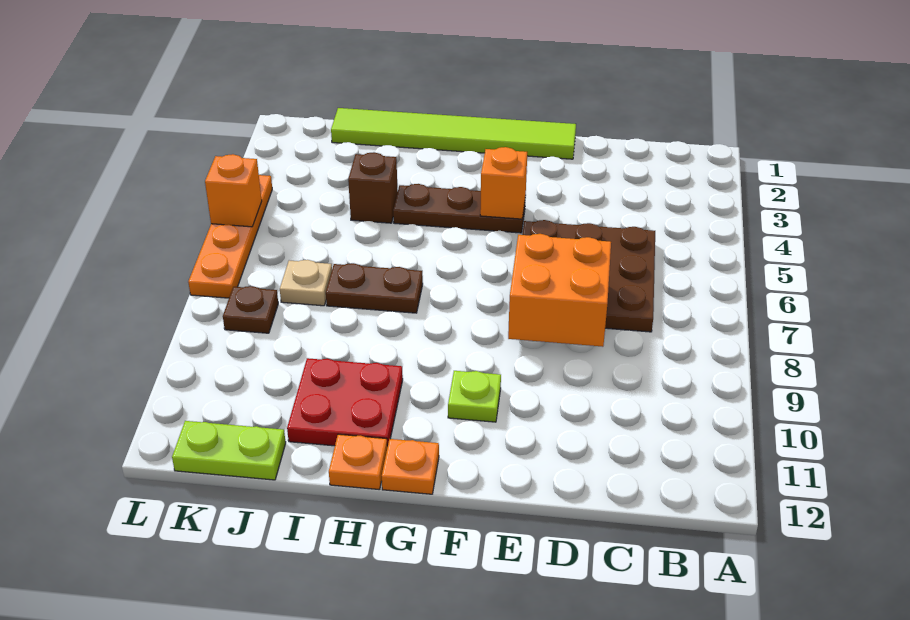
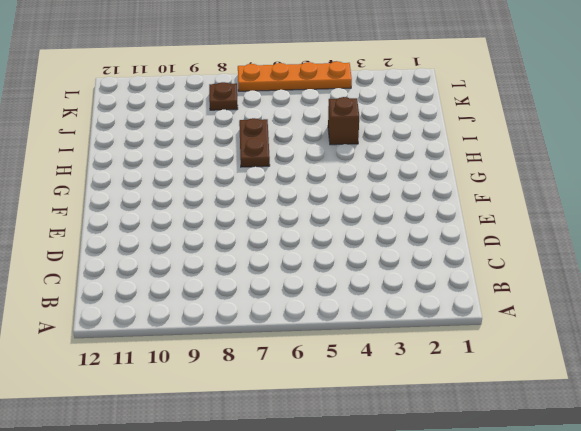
none -> brown plate C5:E7 level 1
none -> lime tile E1:J1 level 1
none -> brown plate F4:H4 level 1

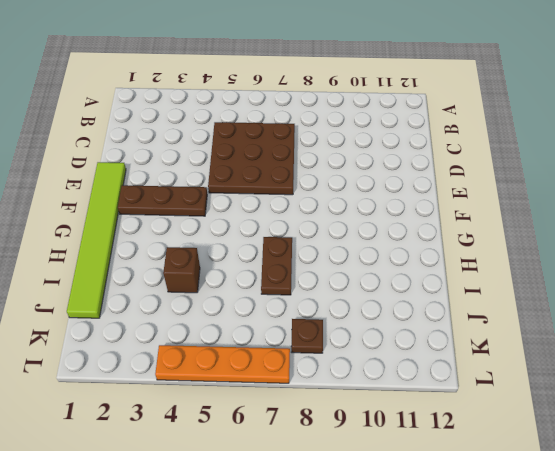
brown plate F2:F4 level 1 -> brown plate F4:H4 level 1
none -> lime plate F10 level 1
none -> orange plate G12 level 1
none -> red plate H10:I11 level 1

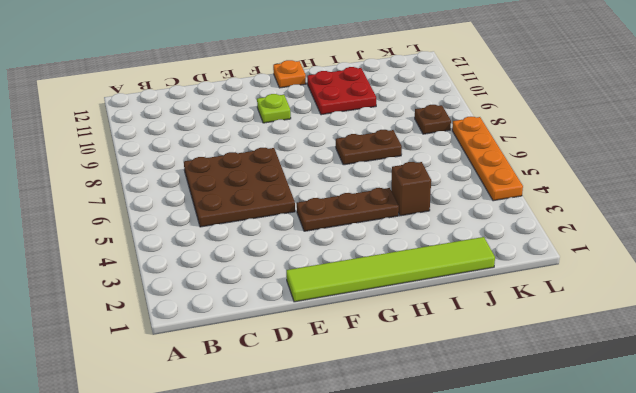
none -> orange plate H12 level 1
none -> tan plate J7 level 1
none -> lime plate J12:K12 level 1

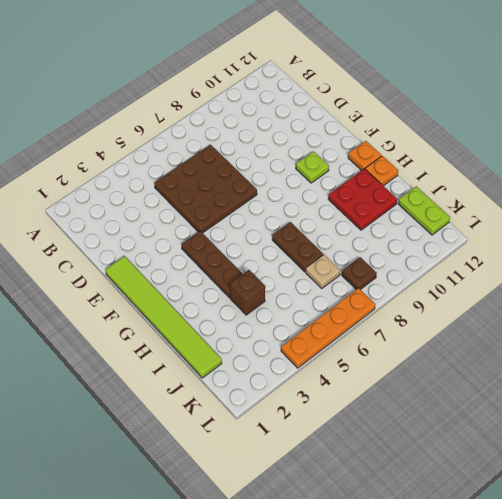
none -> orange brick D7:E8 level 2
none -> orange brick F4 level 2
none -> orange brick L5 level 2

